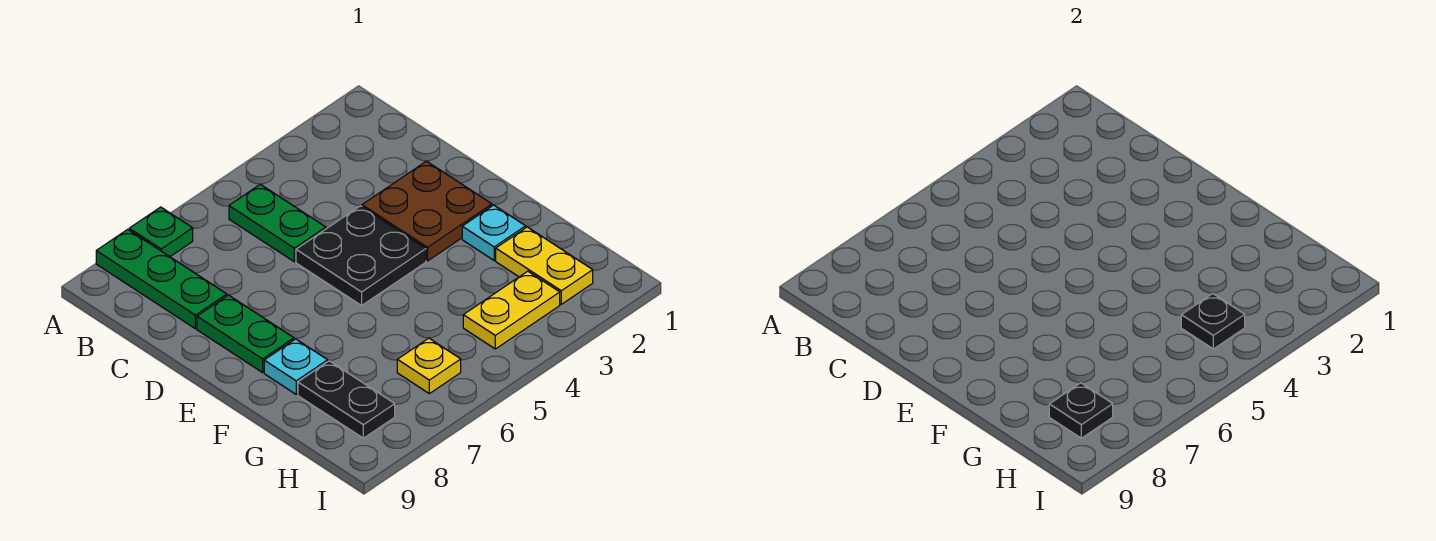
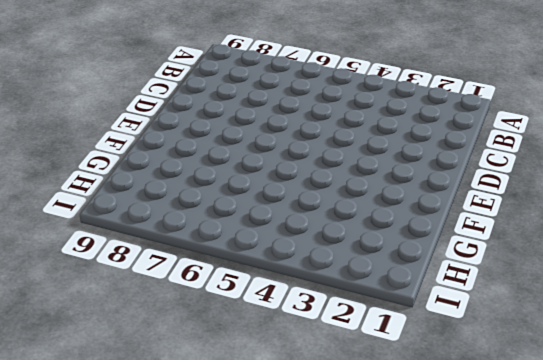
none -> green plate A7 level 1
none -> green plate A8:C8 level 1
none -> green plate B5:C5 level 1

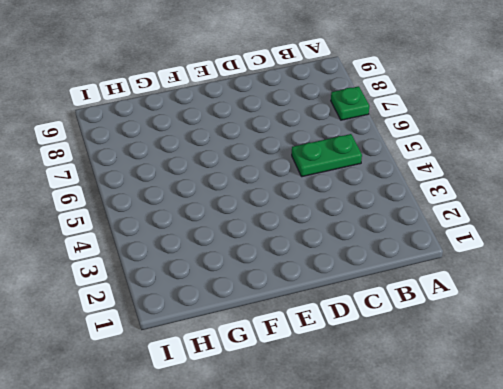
none -> green plate A8:C8 level 1
none -> brown plate D2:E3 level 1
none -> black plate D4:E5 level 1

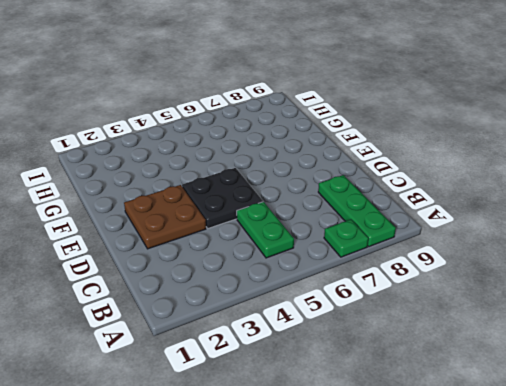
none -> green plate D8:E8 level 1
none -> cyan plate F2 level 1
none -> cyan plate F8 level 1

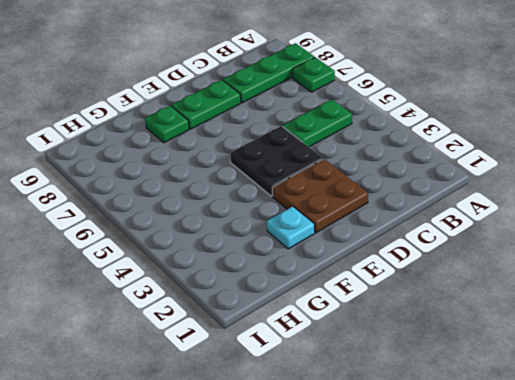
green plate F8 level 1 -> cyan plate F8 level 1
none -> yellow plate G2:H2 level 1
none -> black plate G8:H8 level 1
none -> yellow plate H3:H4 level 1

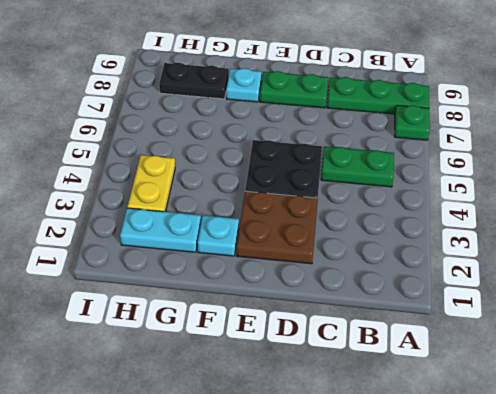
cyan plate G2:H2 level 1 -> yellow plate G2:H2 level 1
none -> yellow plate H6 level 1
none -> black plate H4 level 2
none -> black plate H8 level 2

